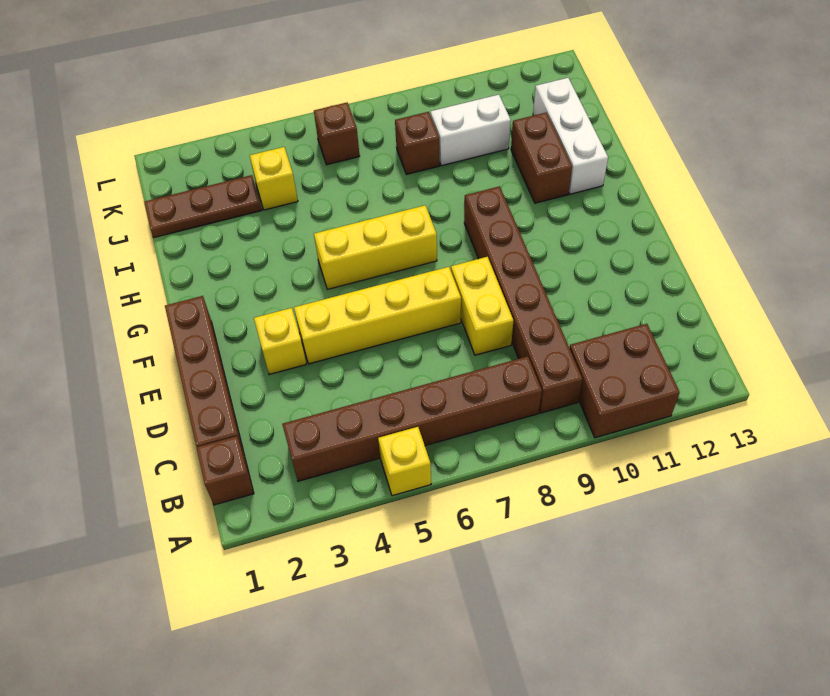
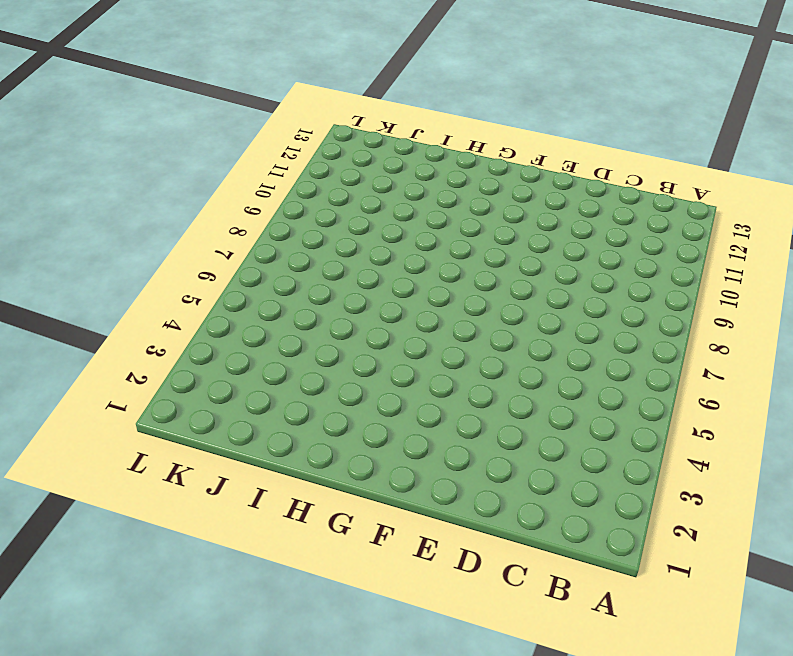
none -> yellow brick A5 level 1
none -> brown brick A10:B11 level 1
none -> brown brick B1 level 1

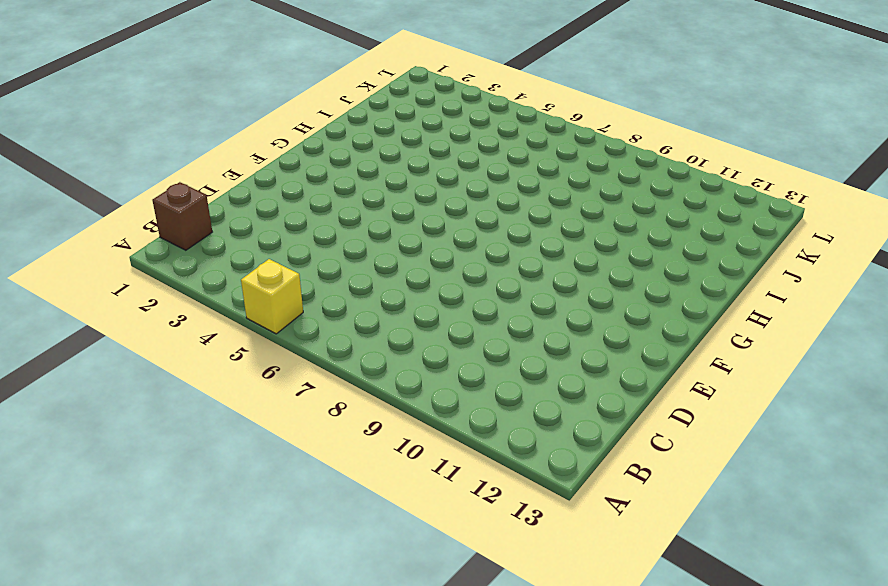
none -> brown brick A10:B11 level 1
none -> brown brick B3:B8 level 1
none -> brown brick B9:G9 level 1

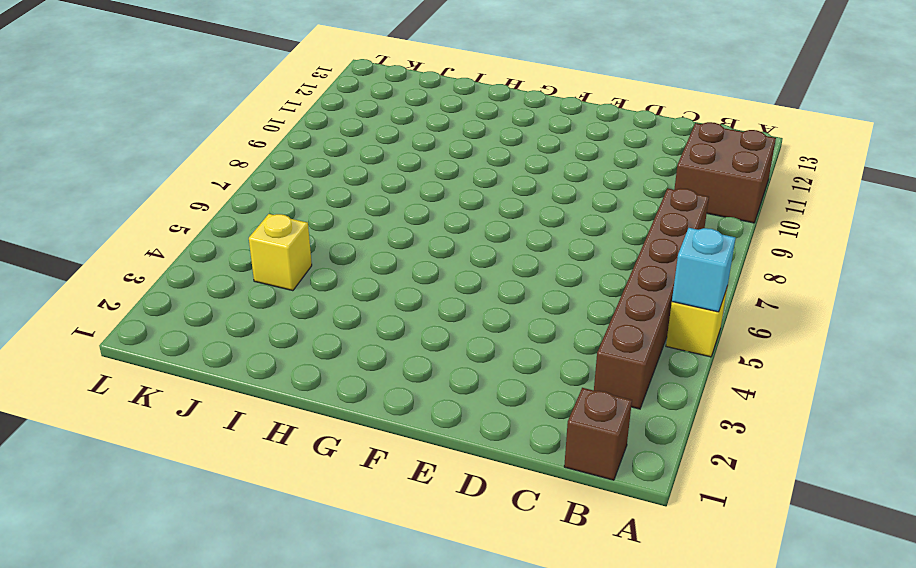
cyan brick A5 level 2 -> none
none -> brown brick B9:G9 level 1
none -> brown brick C1:F1 level 1
none -> yellow brick D8:E8 level 1

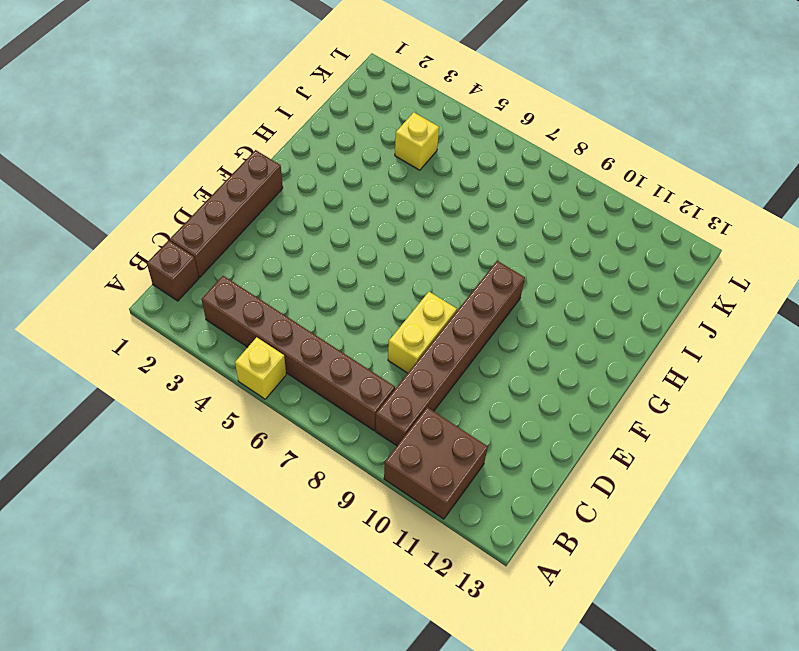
none -> yellow brick E3 level 1
none -> yellow brick E4:E7 level 1
none -> yellow brick G5:G7 level 1

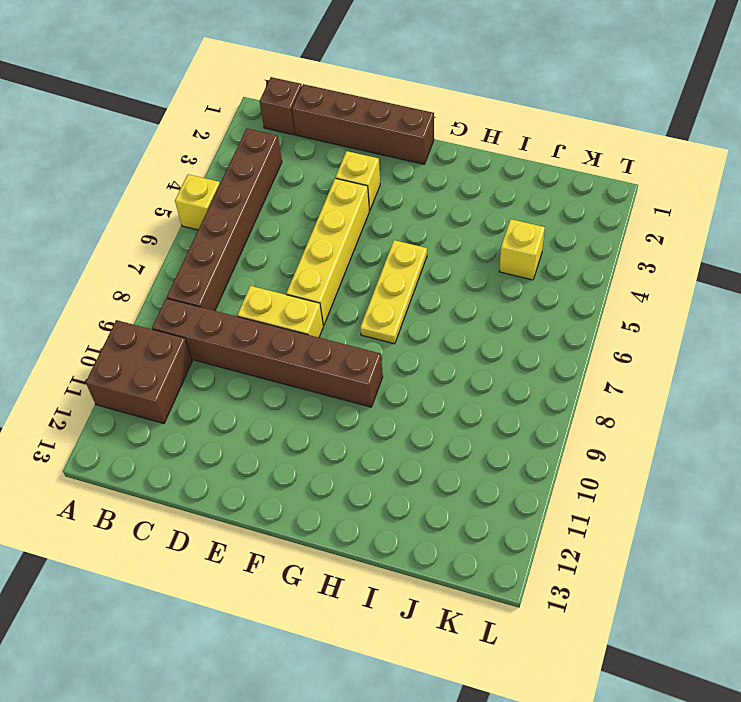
yellow plate G5:G7 level 1 -> yellow brick G5:G7 level 1
none -> brown brick H11:I11 level 1
none -> white brick H12:J12 level 1
none -> brown plate J1:J3 level 1

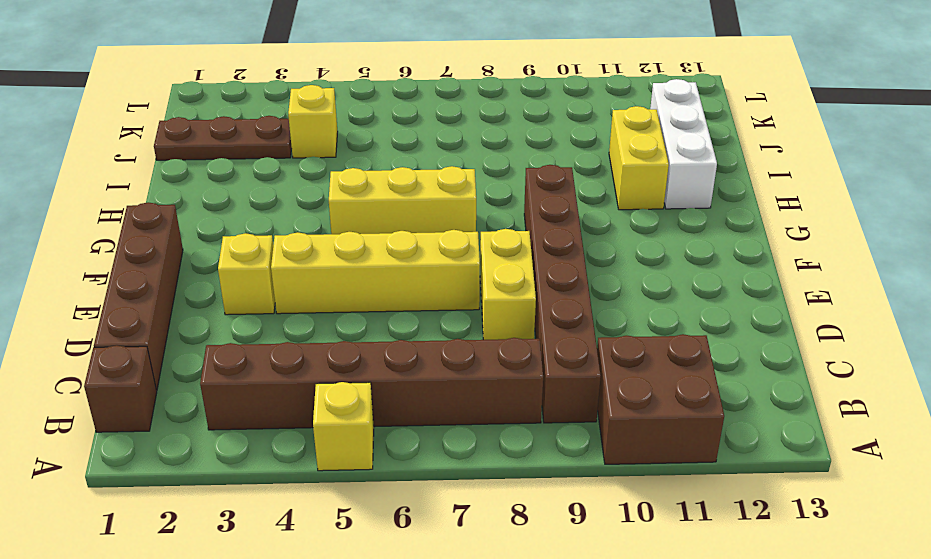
yellow brick H11:I11 level 1 -> brown brick H11:I11 level 1
none -> brown brick J8 level 1
none -> white brick J9:J10 level 1
none -> brown brick K6 level 1

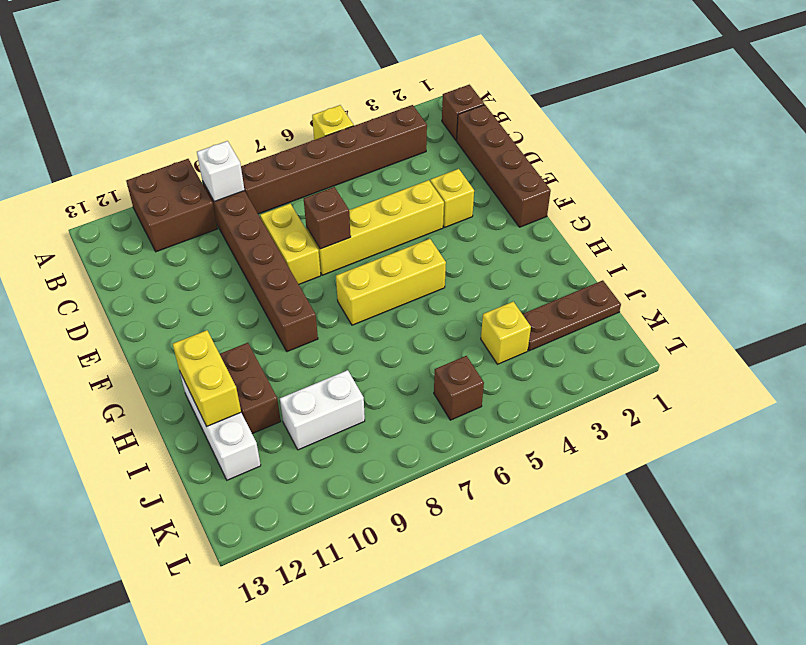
white brick B9 level 2 -> none
brown brick E7 level 2 -> brown brick J8 level 1
yellow brick H12:I12 level 2 -> none

